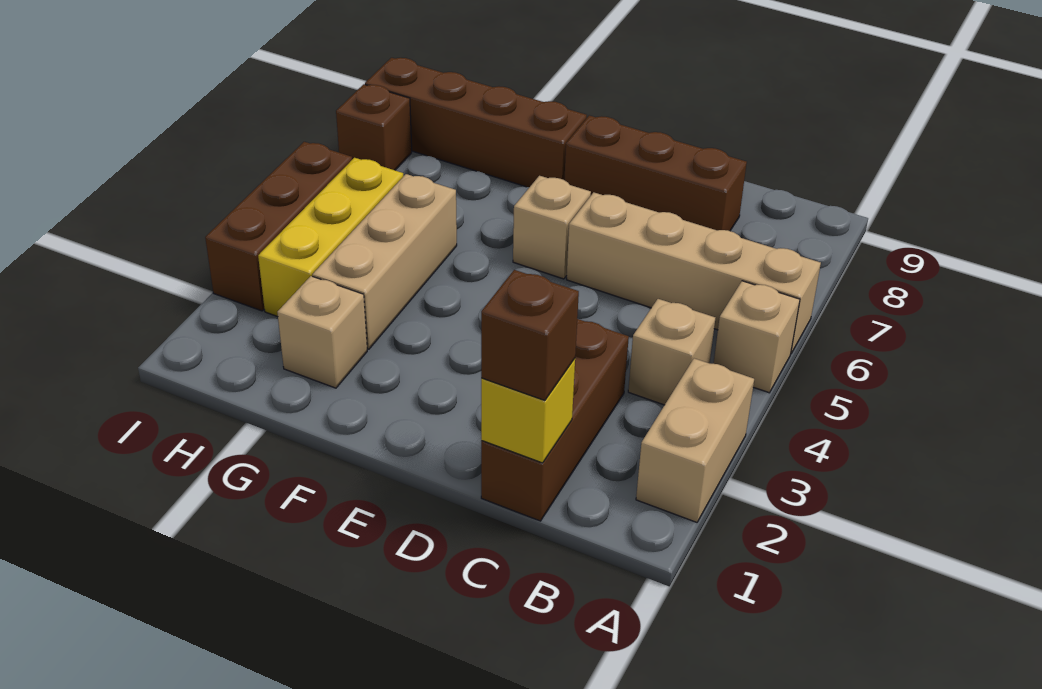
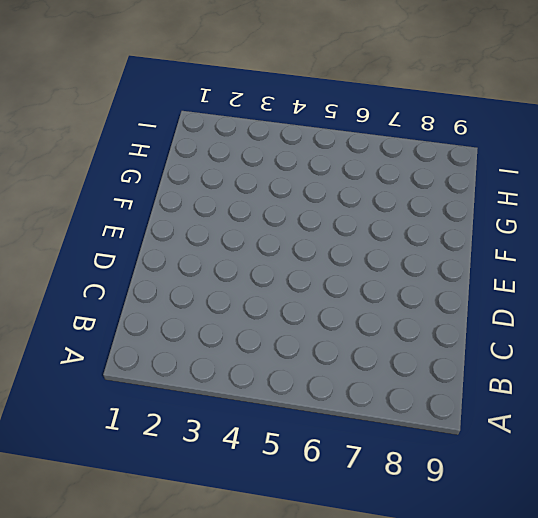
none -> tan brick A2:A3 level 1
none -> tan brick A5 level 1
none -> tan brick A6:D6 level 1

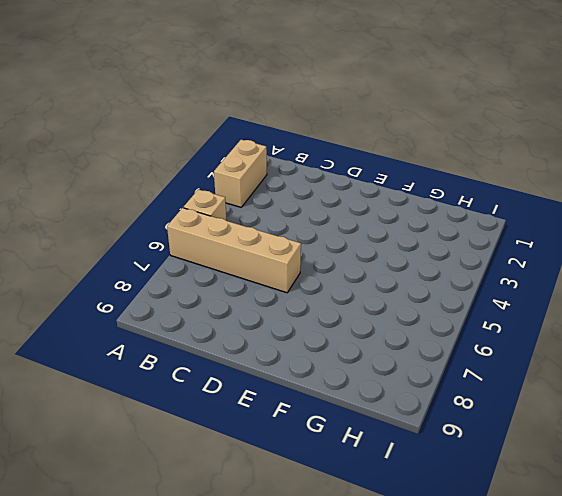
none -> tan brick B4 level 1
none -> brown brick C1:C3 level 1
none -> brown brick C8:E8 level 1

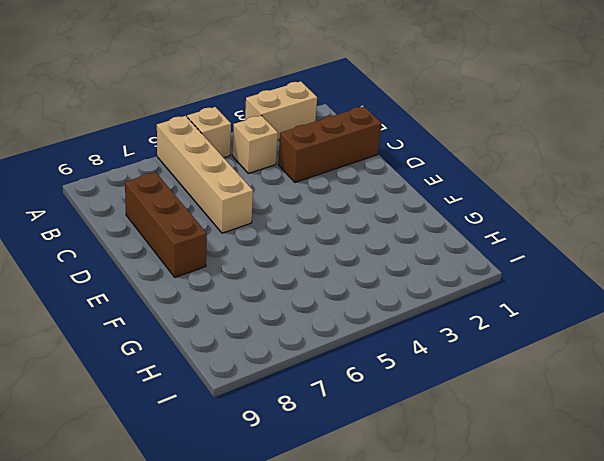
none -> tan brick E6 level 1
none -> brown brick F8:I8 level 1
none -> tan brick G2 level 1

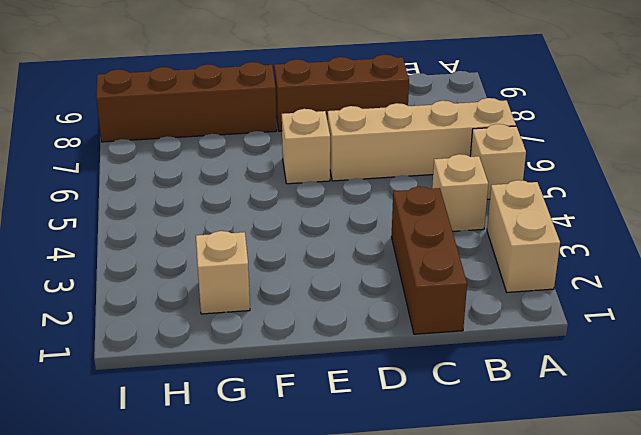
none -> tan brick G3:G5 level 1
none -> yellow brick H3:H5 level 1
none -> brown brick I3:I5 level 1

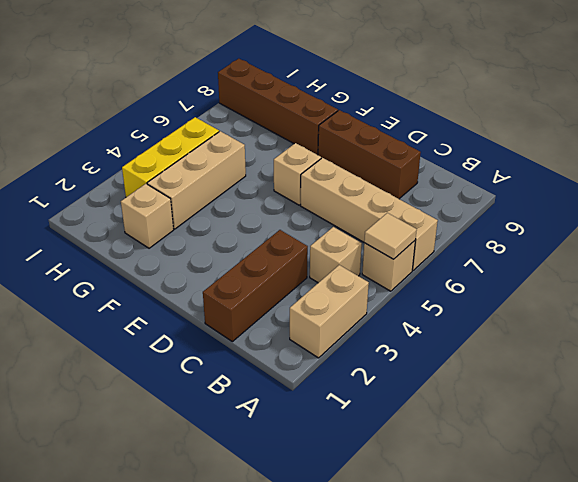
tan tile A5 level 2 -> none
none -> brown brick I3:I5 level 1
none -> brown brick I7 level 1
none -> yellow brick C1 level 2

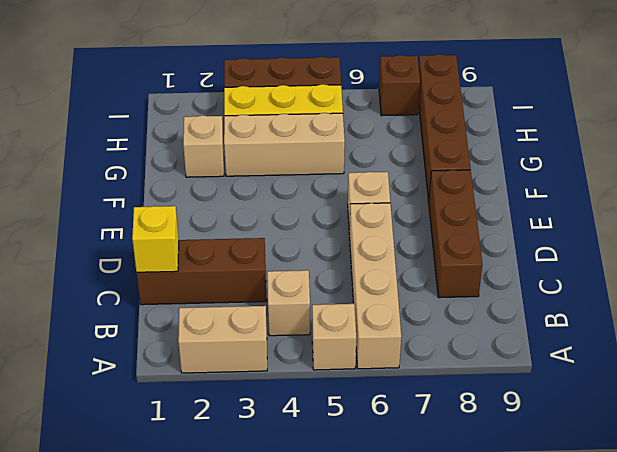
none -> brown brick C1 level 3

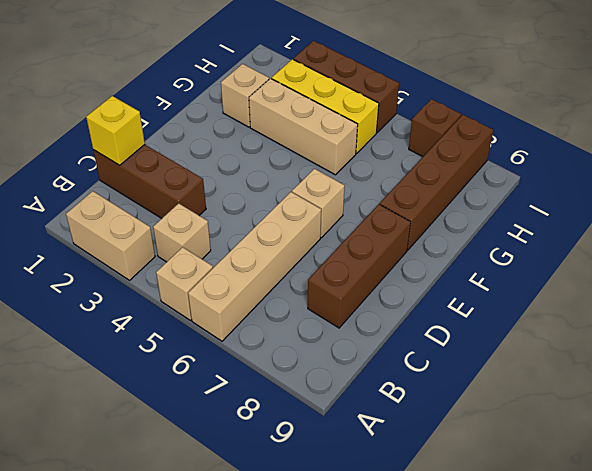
none -> brown brick C1 level 3

